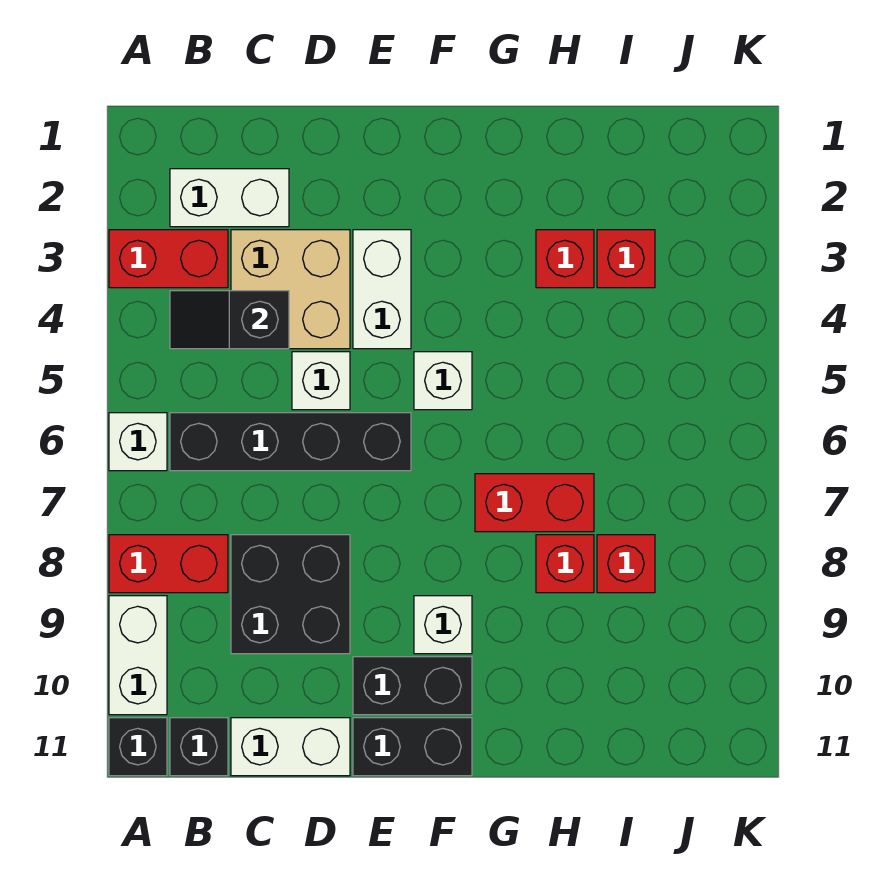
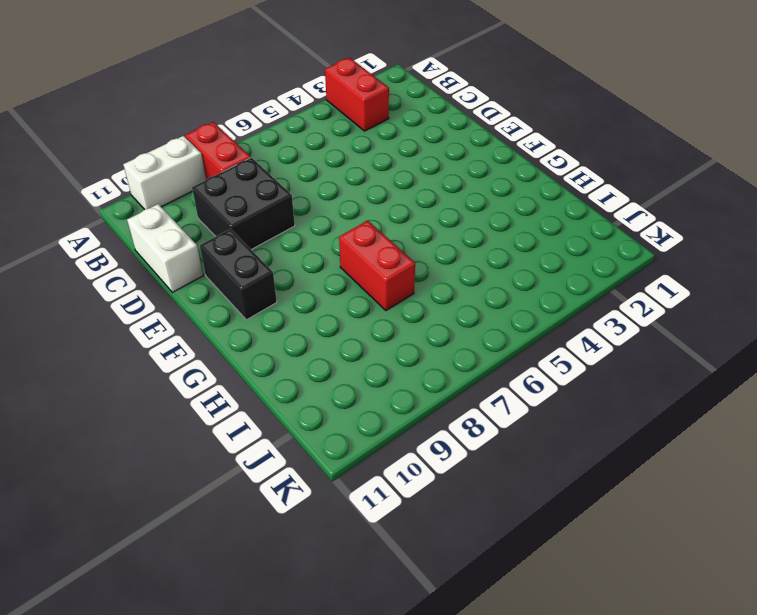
none -> white brick A6 level 1
none -> black brick A11 level 1
none -> white brick B2:C2 level 1

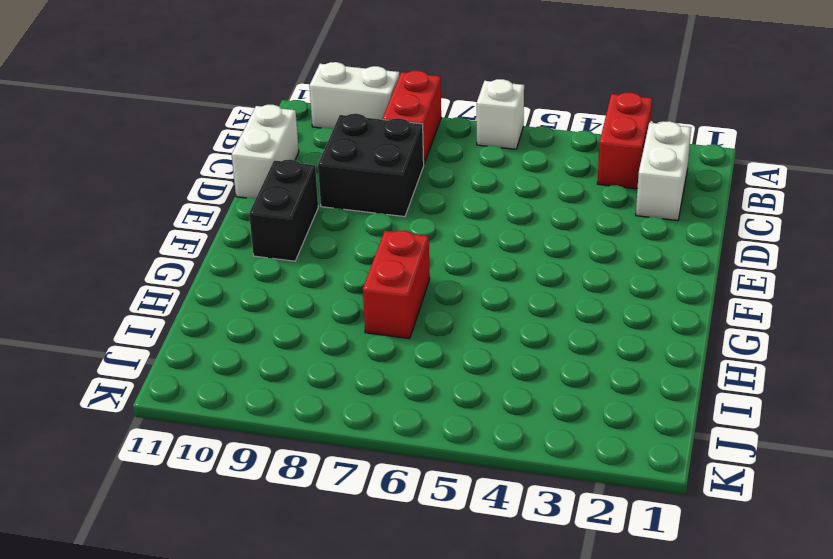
none -> black brick A11 level 1
none -> black brick B6:E6 level 1
none -> black brick B11 level 1

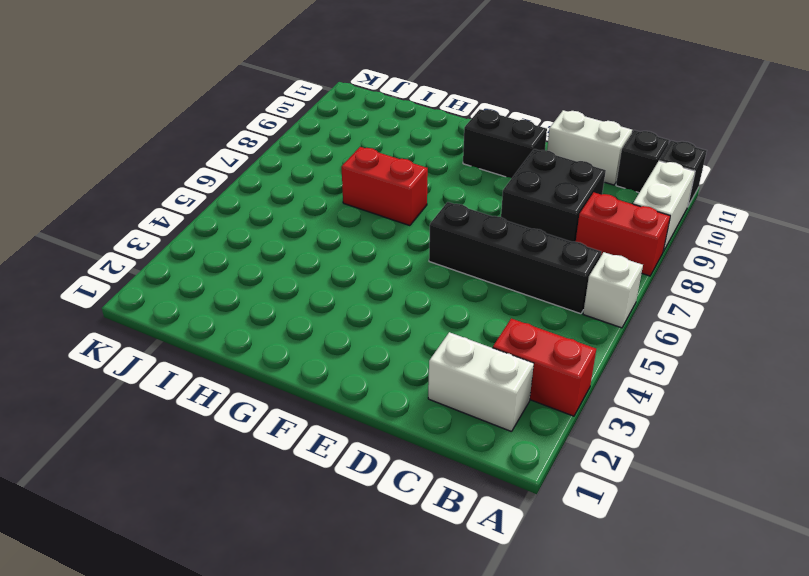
none -> tan brick C3:D4 level 1
none -> white brick D5 level 1
none -> white brick E3:E4 level 1

